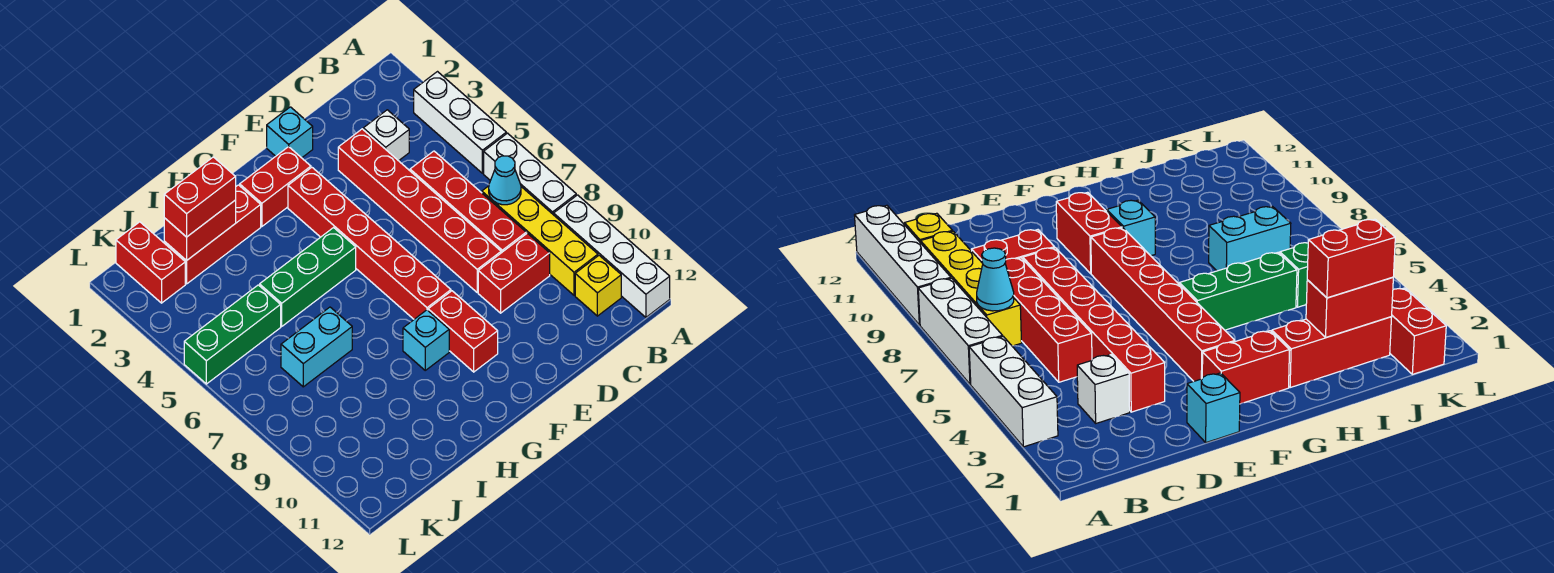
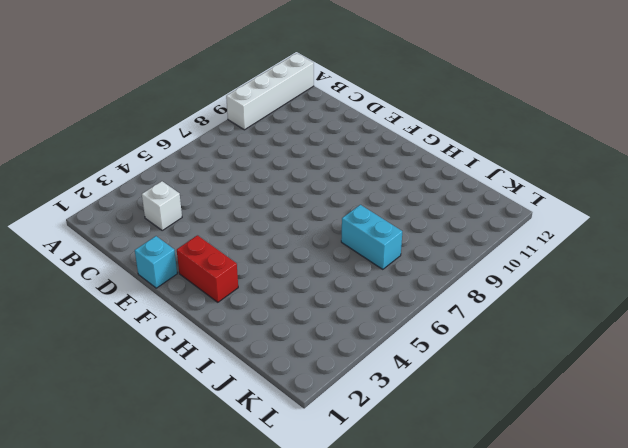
none -> white brick A3:A5 level 1
none -> white brick A6:A8 level 1
none -> yellow brick B7:B10 level 1

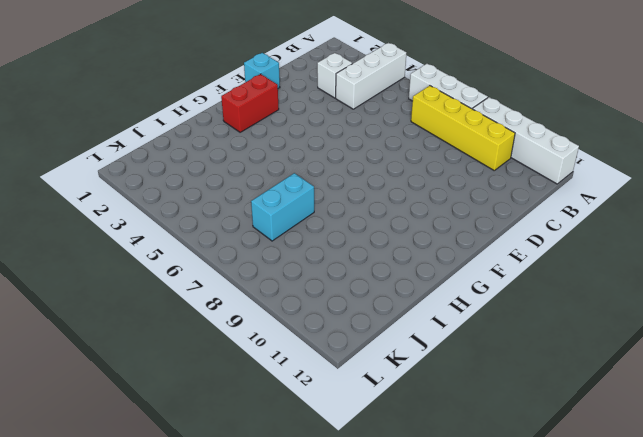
white brick A4:C4 level 1 -> white brick A3:A5 level 1
none -> yellow brick B11 level 1
none -> red brick C5:C8 level 1
none -> red brick C9:D9 level 1

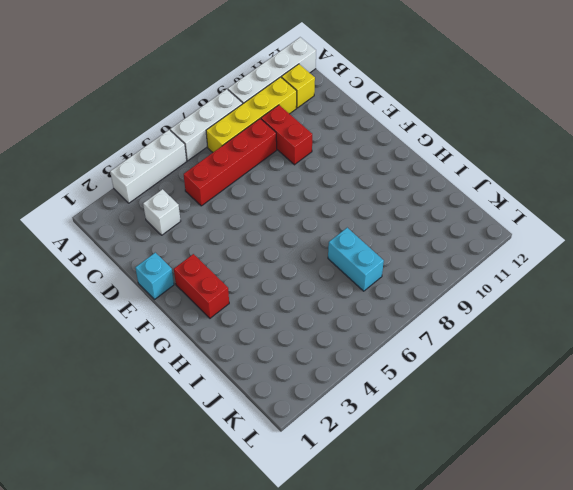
none -> red brick D3:D8 level 1
none -> red brick F3:F8 level 1
none -> red brick F9:F10 level 1

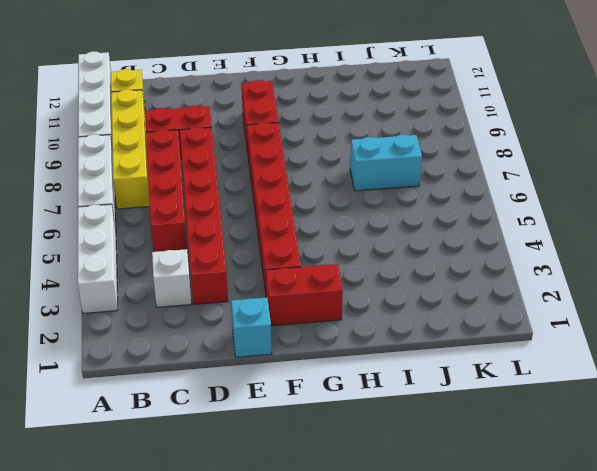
none -> green brick G5:I5 level 1
none -> cyan brick G9 level 1
none -> red brick H2:J2 level 1

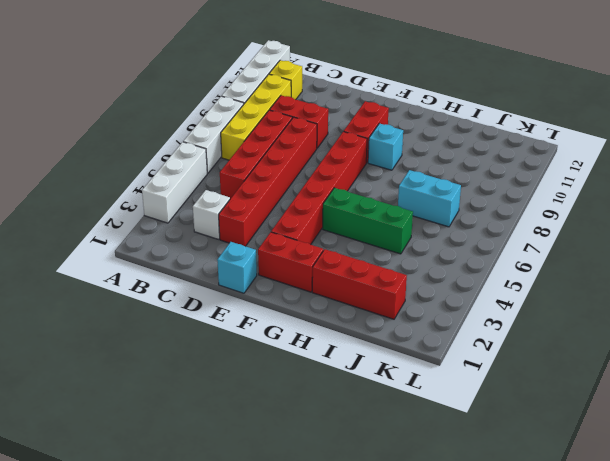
none -> green brick J5:L5 level 1
none -> red brick K1:K2 level 1
none -> cyan cone B7 level 2

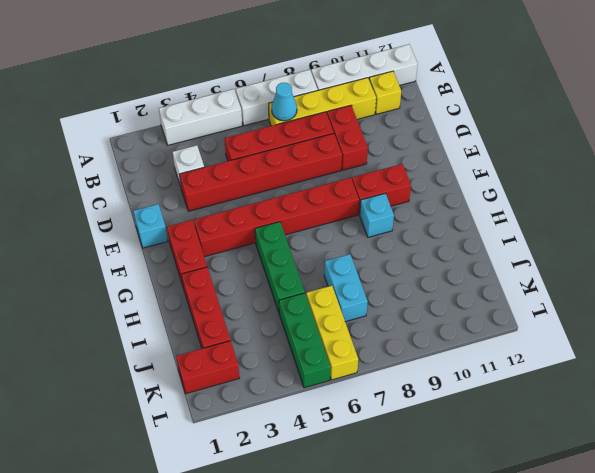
yellow brick J6:L6 level 1 -> none
none -> red brick I2:J2 level 2
none -> red brick I2:J2 level 3

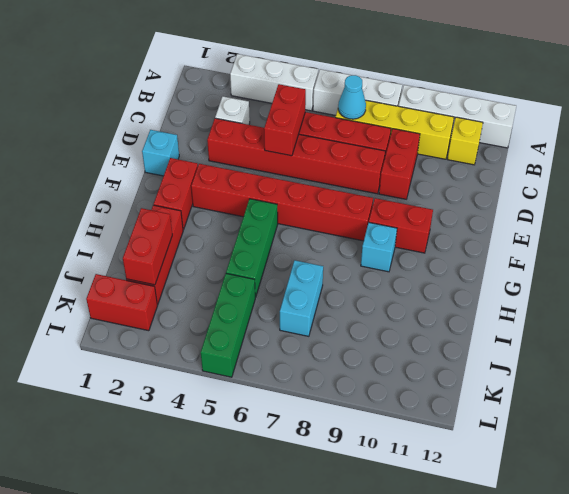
red brick C5:D5 level 2 -> red brick I2:J2 level 3

